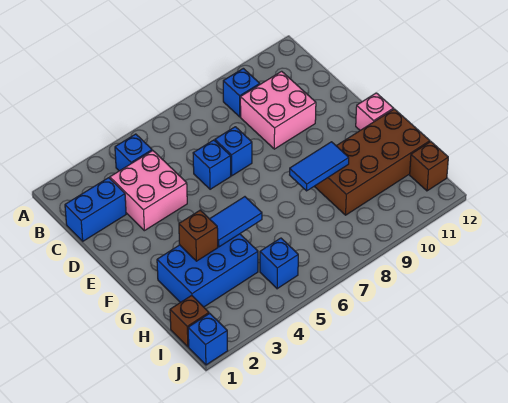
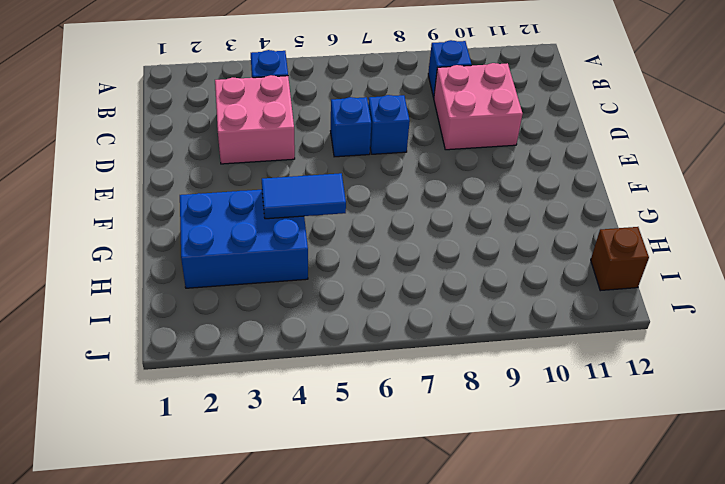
none -> blue brick C1:C2 level 1
none -> pink brick F12 level 1
none -> brown brick G9:H12 level 1

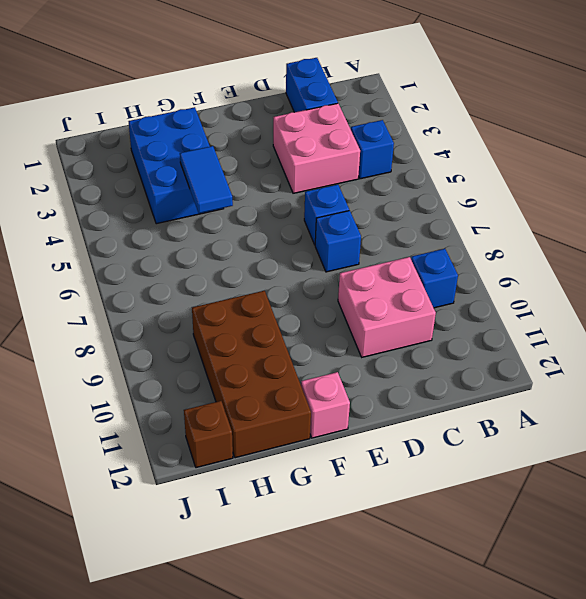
none -> brown brick I1 level 1
none -> blue brick I5 level 1
none -> blue brick J1 level 1

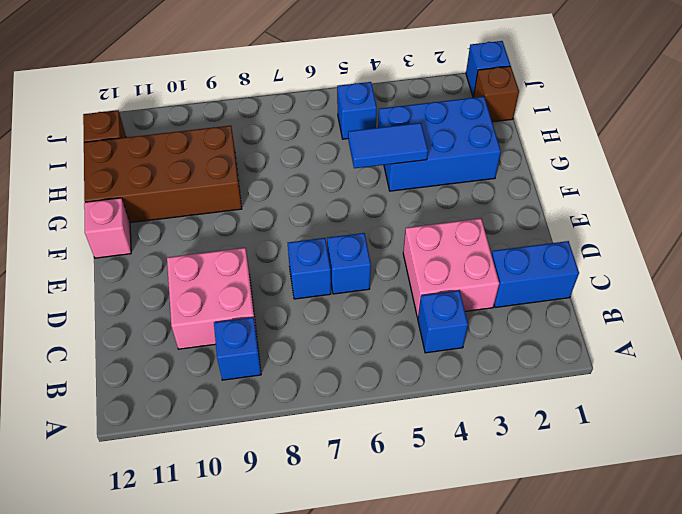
none -> brown brick G3 level 2
none -> blue tile G8:G9 level 2

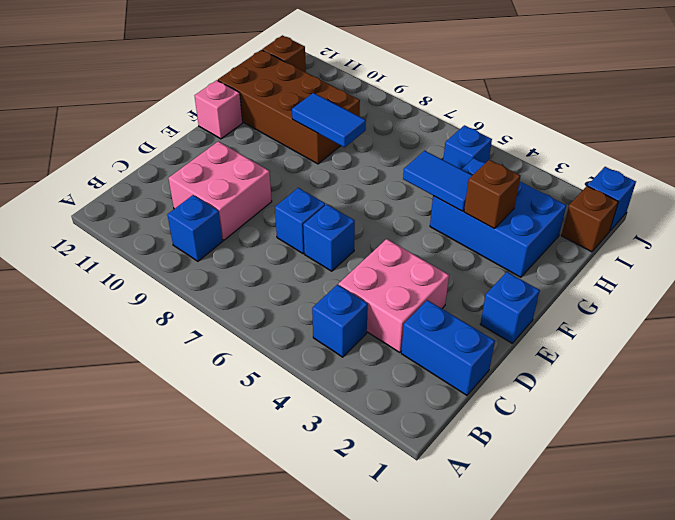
blue brick E1 level 1 -> none

